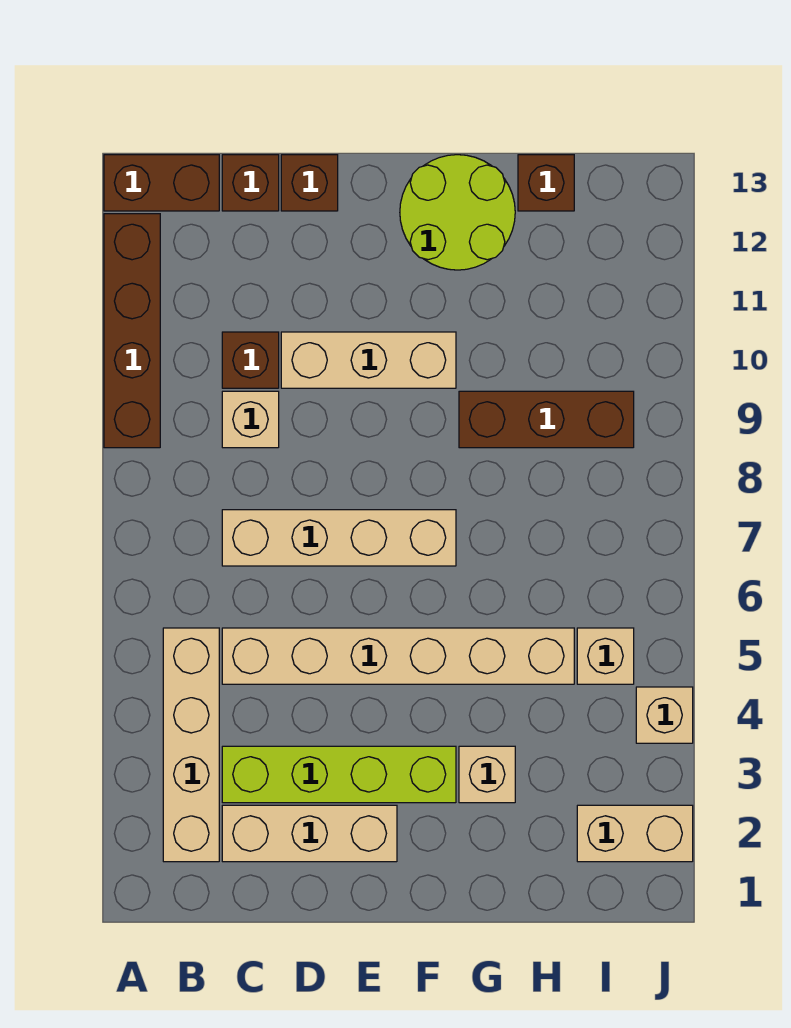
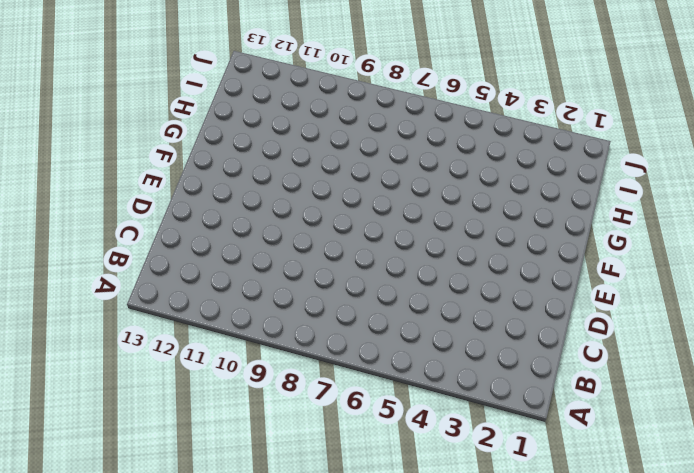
none -> brown brick A9:A12 level 1
none -> brown brick A13:B13 level 1
none -> tan brick B2:B5 level 1

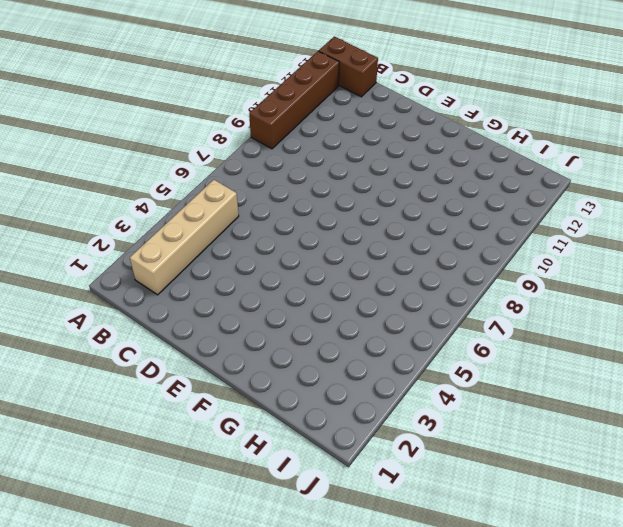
none -> tan brick C2:E2 level 1
none -> lime brick C3:F3 level 1
none -> tan brick C5:H5 level 1

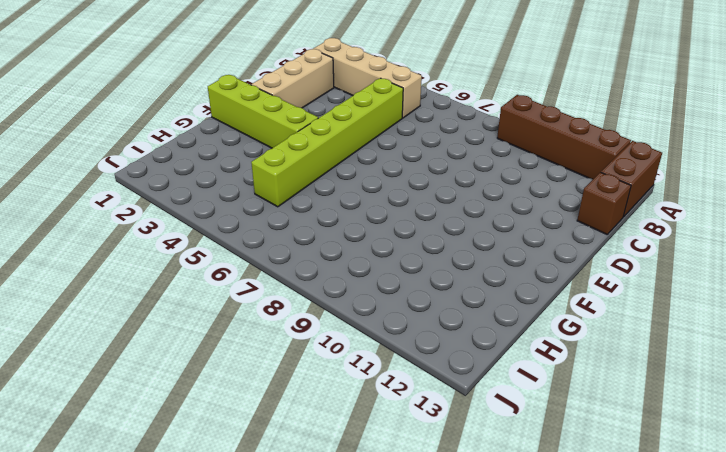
lime brick C5:H5 level 1 -> tan brick C5:H5 level 1
lime brick F1:F4 level 1 -> lime brick C3:F3 level 1
none -> tan brick C7:F7 level 1
none -> tan brick C9 level 1
none -> brown brick C10 level 1

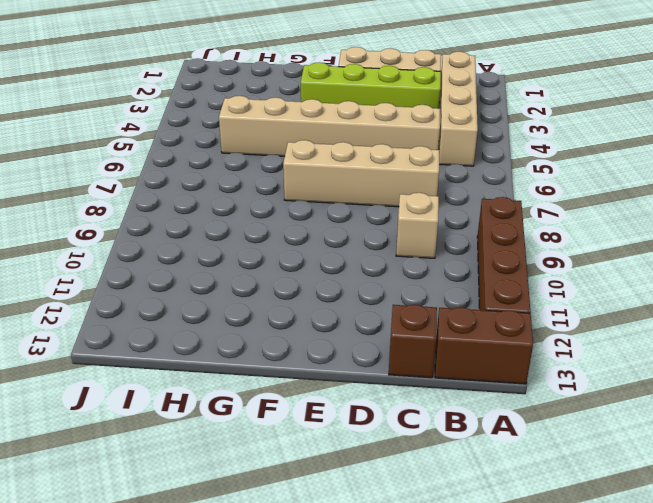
none -> brown brick C10 level 1
none -> tan brick D10:F10 level 1
none -> brown brick D13 level 1

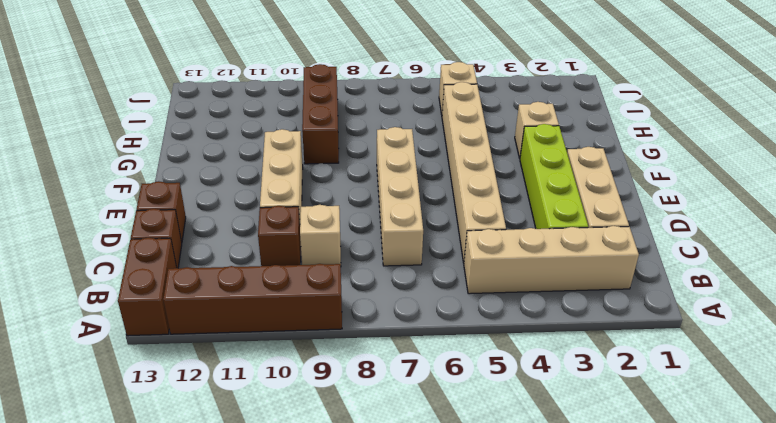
none -> lime round brick F12:G13 level 1
none -> brown brick H13 level 1
none -> tan brick I2:J2 level 1

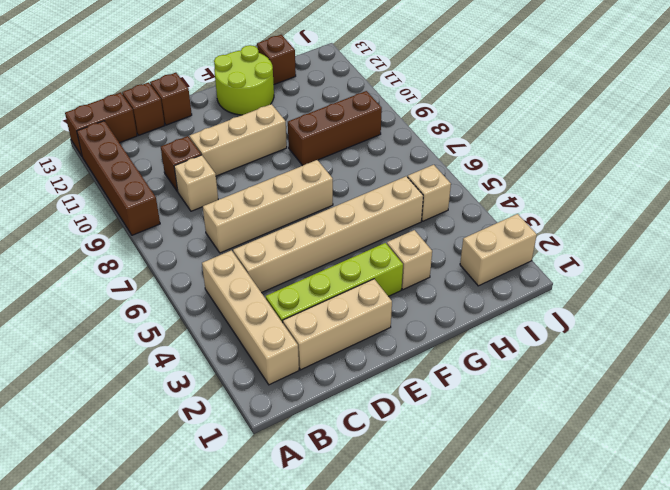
none -> tan brick J4 level 1

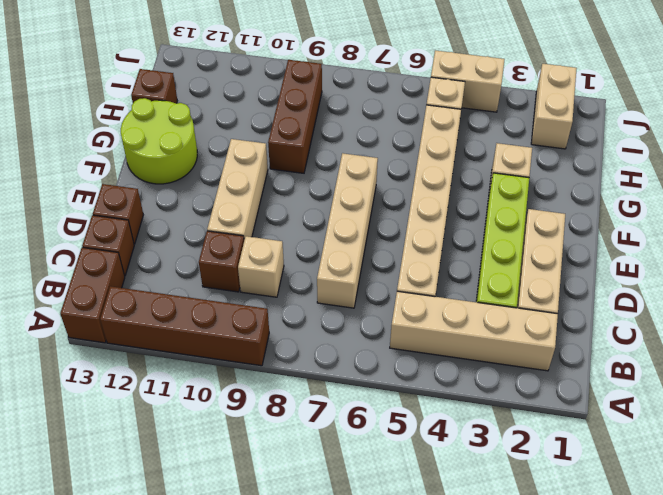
tan brick J4:J5 level 1 -> tan brick J4 level 1

